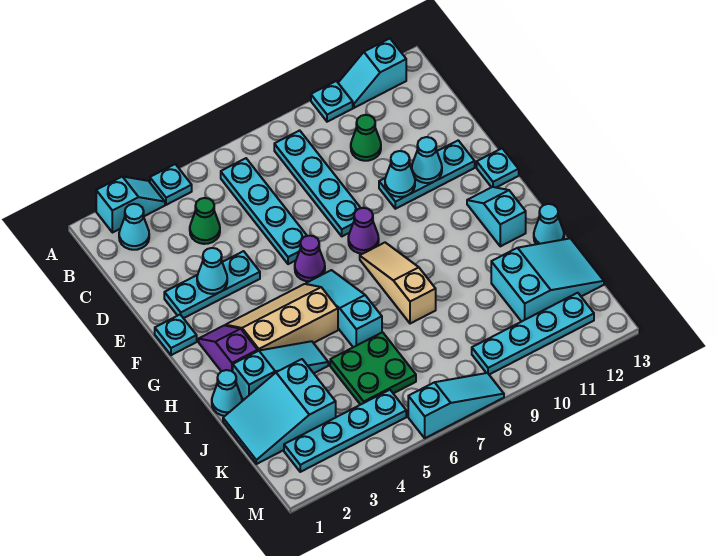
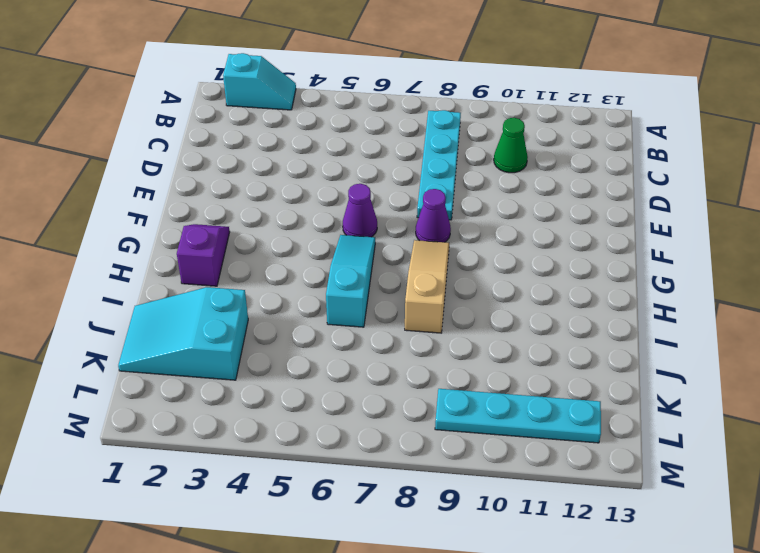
none -> cyan plate A4 level 1
none -> cyan plate A10 level 1
none -> cyan slope A11:A12 level 1 top 12
none -> cyan cone B2 level 1

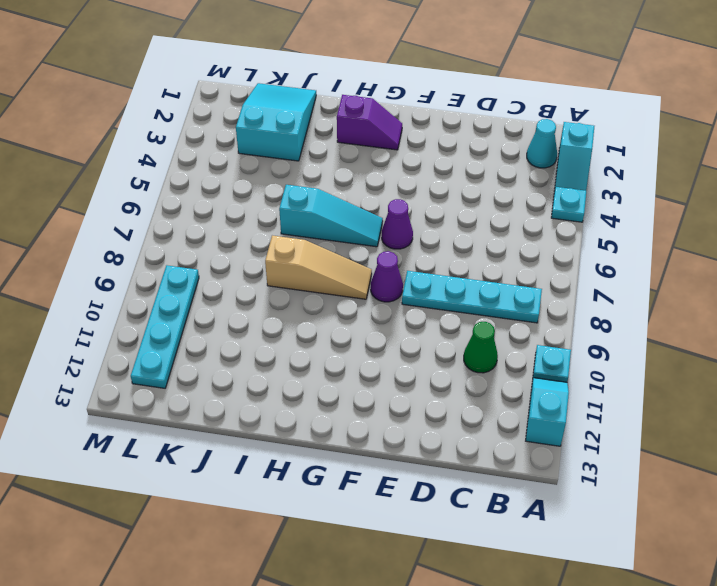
none -> cyan plate B6:E6 level 1
none -> green cone C4 level 1
none -> cyan plate E2:E4 level 1
none -> cyan plate E10:E12 level 1

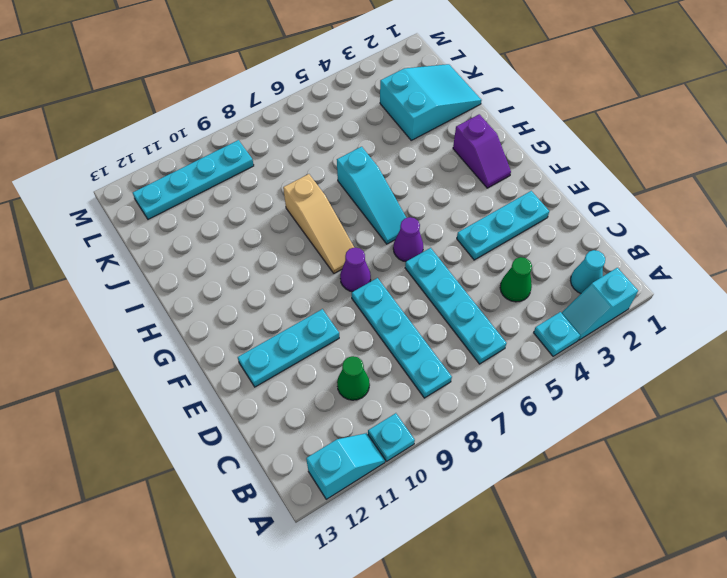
none -> cyan plate F1 level 1
none -> cyan plate F13 level 1
none -> tan slope G3:H5 level 1 top H
none -> cyan slope G12:H12 level 1 top H

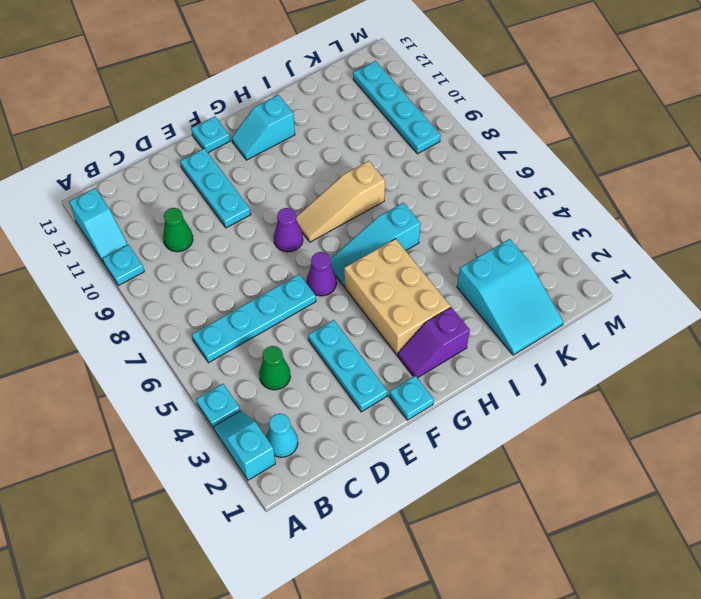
tan brick G3:H5 level 1 -> tan slope G3:H5 level 1 top H
none -> cyan plate B8:E8 level 1
none -> cyan cone I1 level 1
none -> cyan slope I2:I4 level 1 top 2
none -> cyan cone I13 level 1

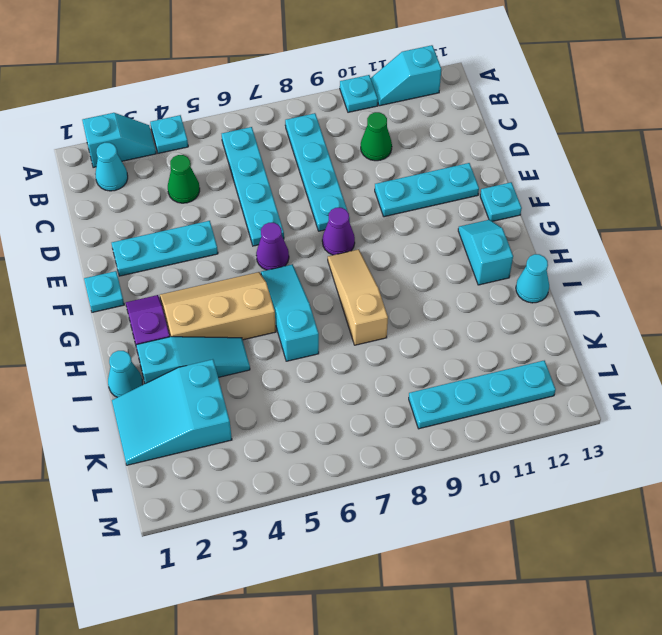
none -> green plate J5:K6 level 1
none -> cyan slope J11:K13 level 1 top 11
none -> cyan plate L2:L5 level 1
none -> cyan slope M6:M8 level 1 top 6

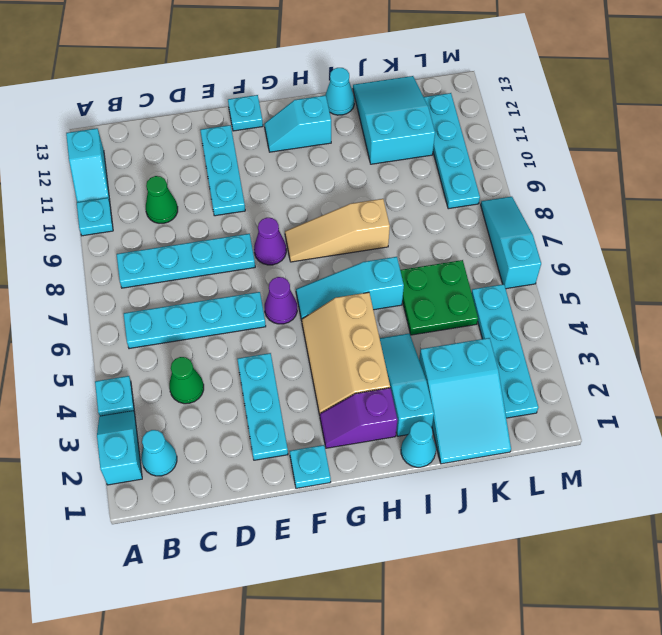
none -> cyan cone E3 level 2
none -> cyan cone E10 level 2
none -> cyan cone E11 level 2

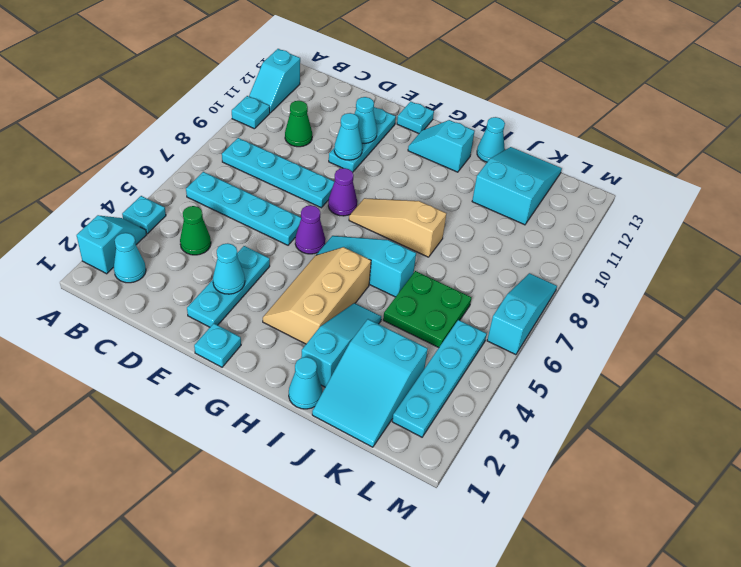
none -> purple slope G2:H2 level 1 top H
none -> cyan plate L9:L12 level 1

